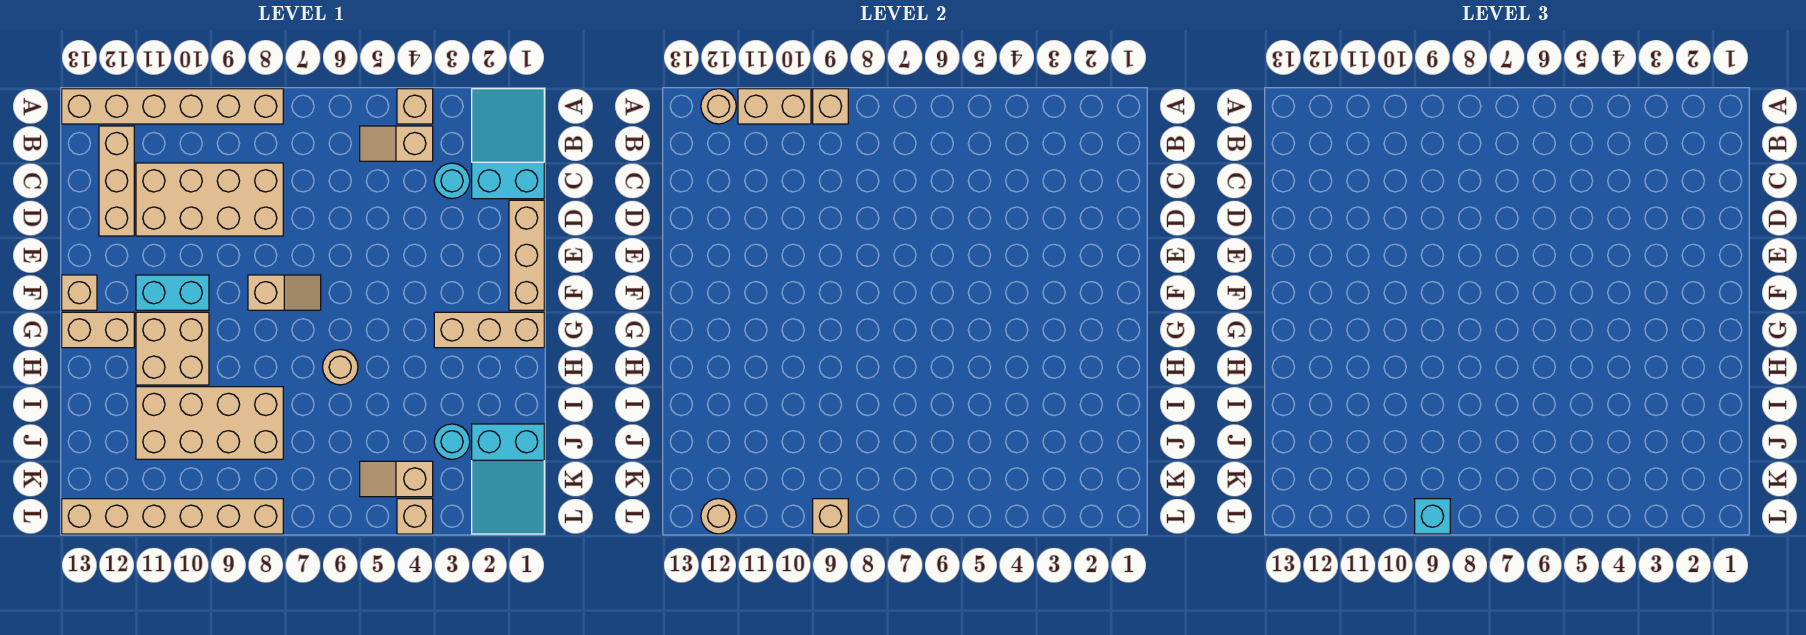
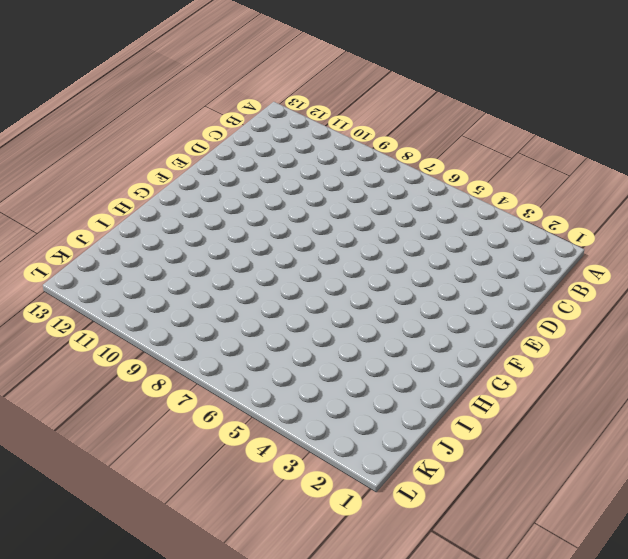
none -> cyan slope A1:C2 level 1 top C
none -> tan brick A4 level 1
none -> tan brick A8:A13 level 1

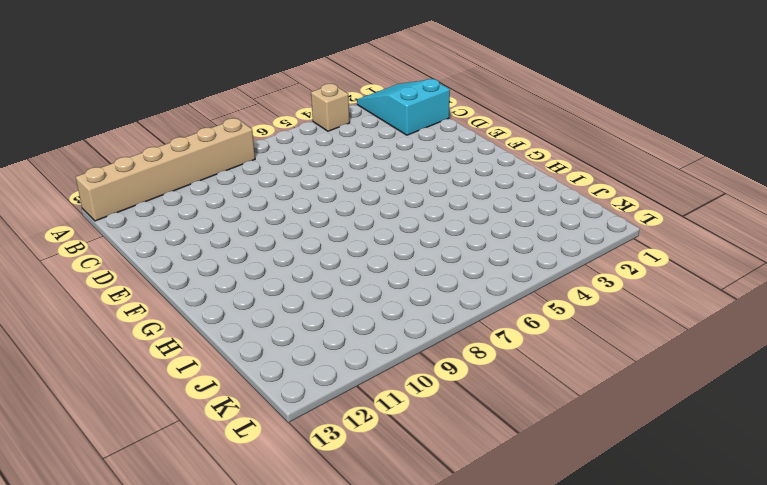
none -> tan slope B4:B5 level 1 top 4
none -> tan brick B12:D12 level 1
none -> cyan round brick C3 level 1

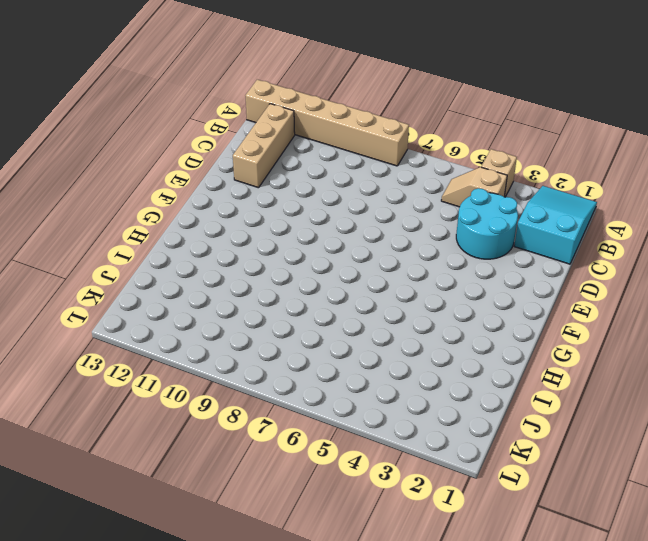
cyan round brick C3:D4 level 1 -> cyan round brick C3 level 1
none -> tan brick C8:D11 level 1
none -> tan brick D1:F1 level 1
none -> tan slope F7:F8 level 1 top 8

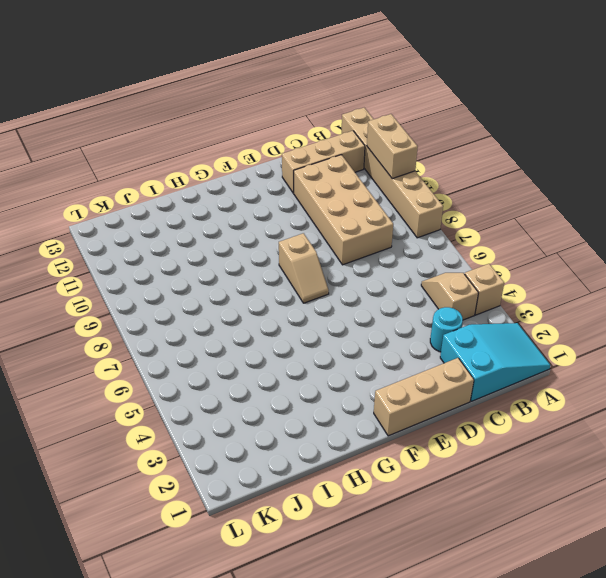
none -> cyan brick F10:F11 level 1
none -> tan brick F13 level 1
none -> tan brick G1:G3 level 1

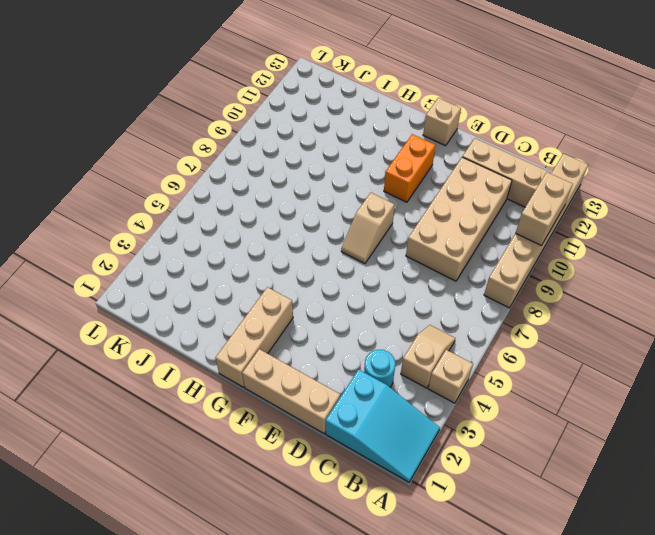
orange brick F10:F11 level 1 -> cyan brick F10:F11 level 1
none -> tan brick G10:H11 level 1
none -> tan brick G12:G13 level 1
none -> tan round brick H6 level 1

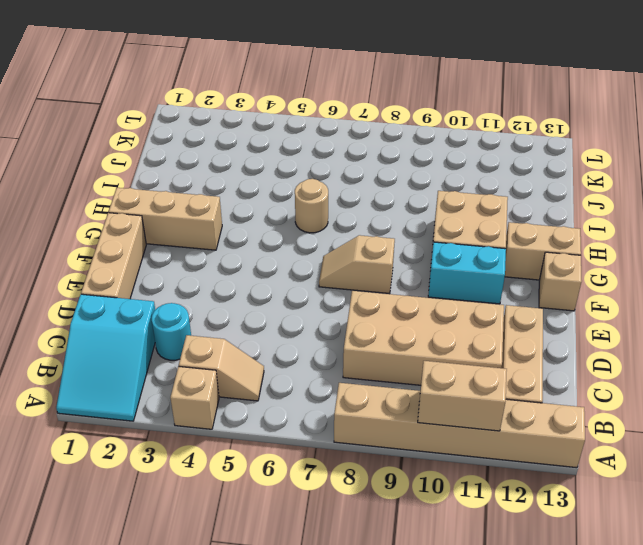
none -> tan brick I8:J11 level 1
none -> cyan slope J1:L2 level 1 top J
none -> cyan round brick J3 level 1

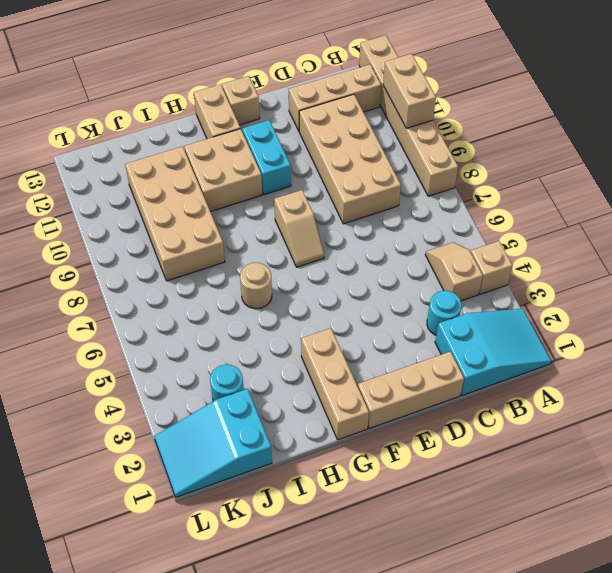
none -> tan slope K4:K5 level 1 top 4
none -> tan brick L4 level 1
none -> tan brick L8:L13 level 1

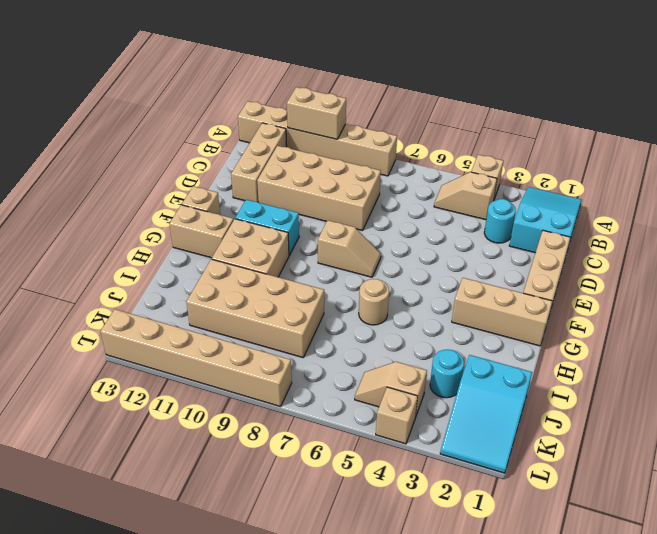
none -> tan brick A9 level 2
none -> tan round brick A12 level 2
none -> tan brick L9 level 2

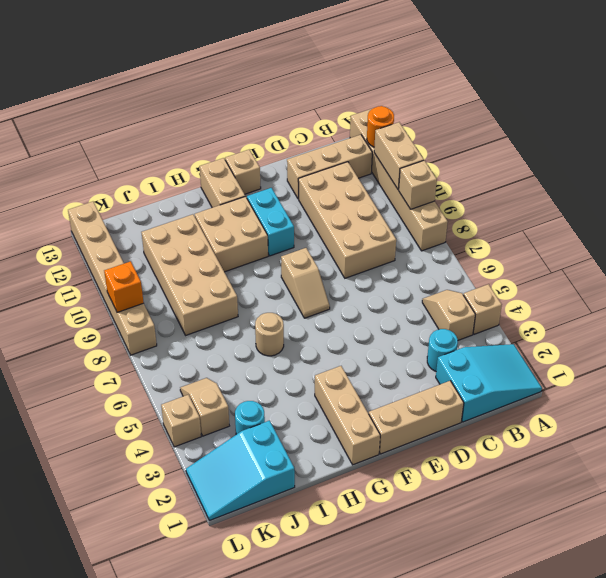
orange round brick A12 level 2 -> tan round brick A12 level 2
orange brick L9 level 2 -> tan brick L9 level 2
none -> tan round brick L12 level 2
none -> cyan brick L9 level 3

